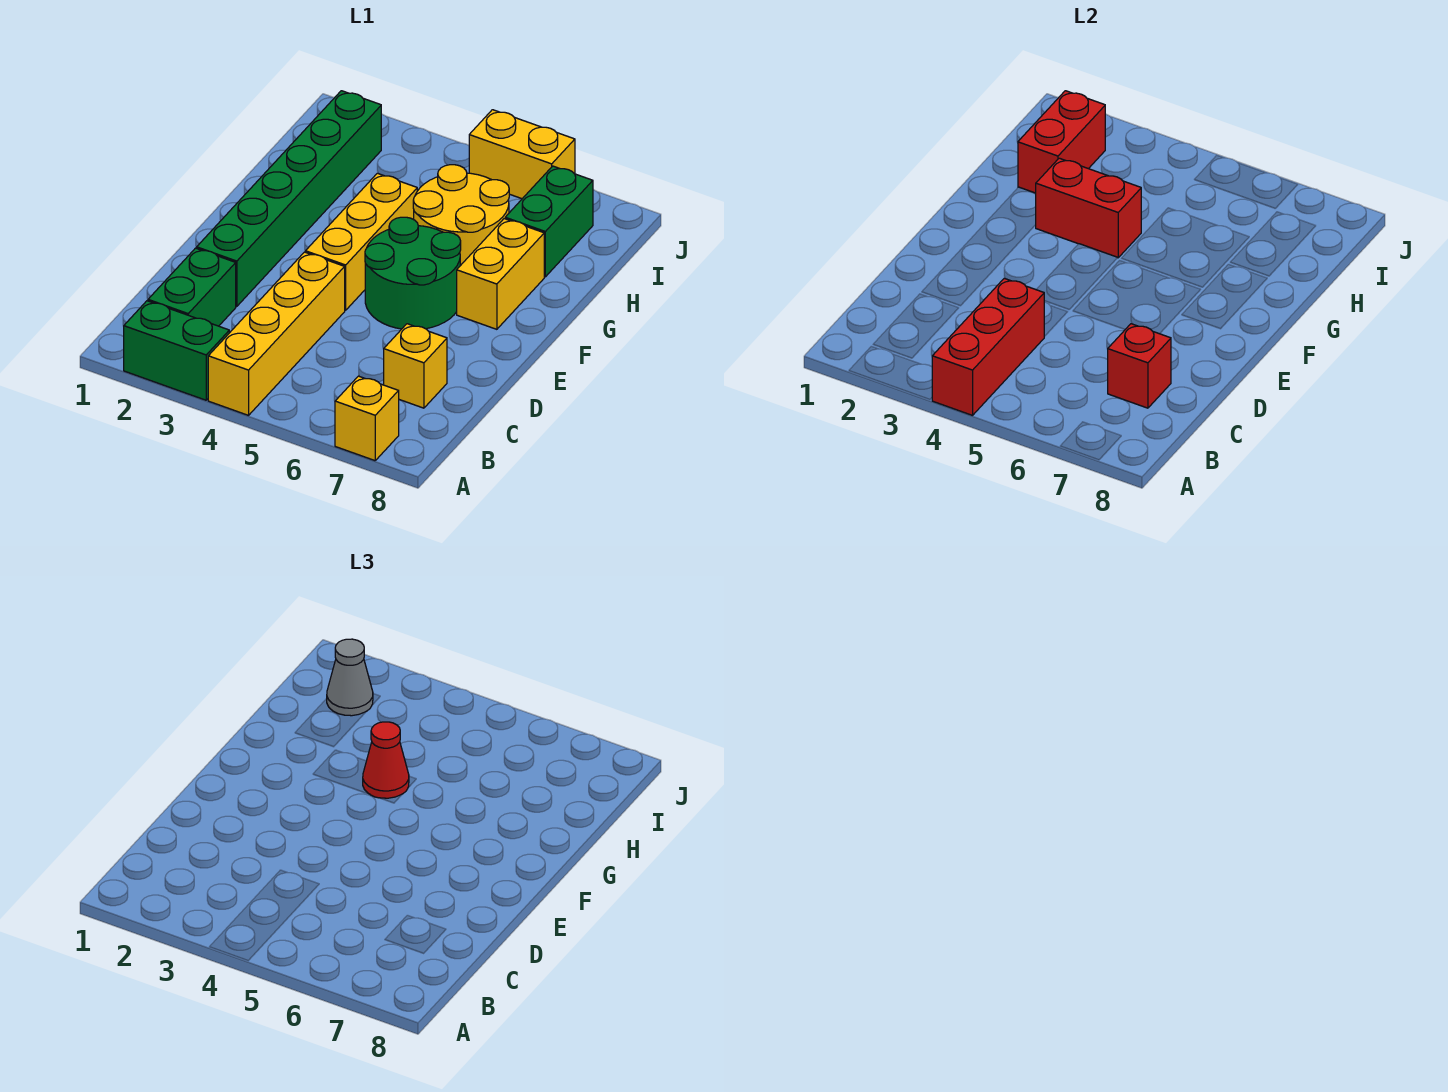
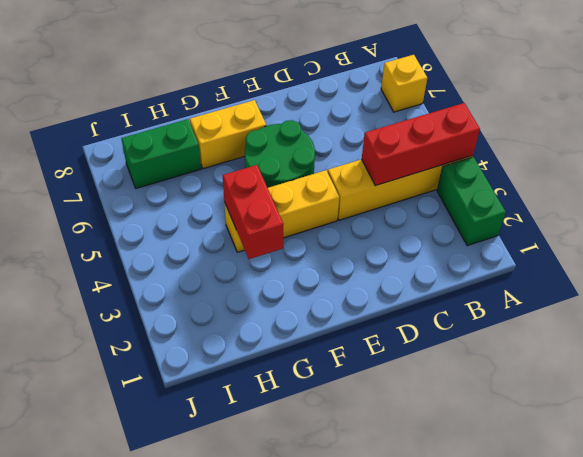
none -> green brick B2:C2 level 1
none -> yellow brick C7 level 1
none -> green brick D2:I2 level 1

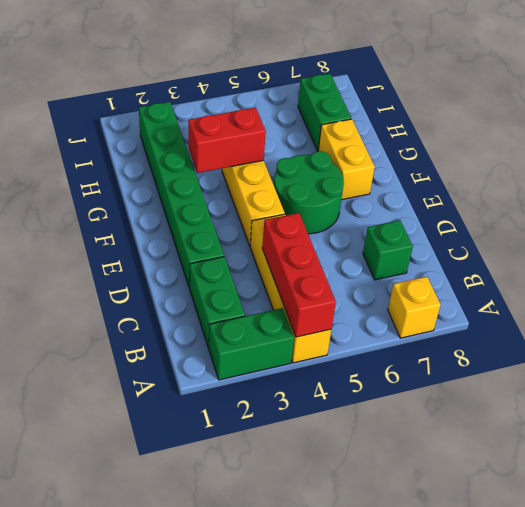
green brick C7 level 1 -> yellow brick C7 level 1
none -> yellow round brick G5:H6 level 1
none -> yellow brick J5:J6 level 1
none -> red brick C7 level 2

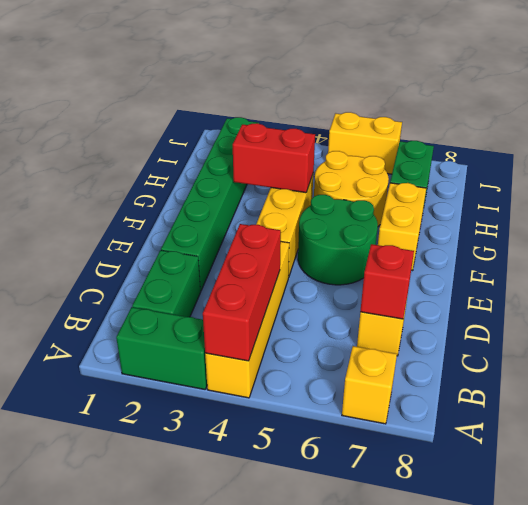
none -> red brick H2:I2 level 2
none -> red cone G4 level 3
none -> grey cone I2 level 3

